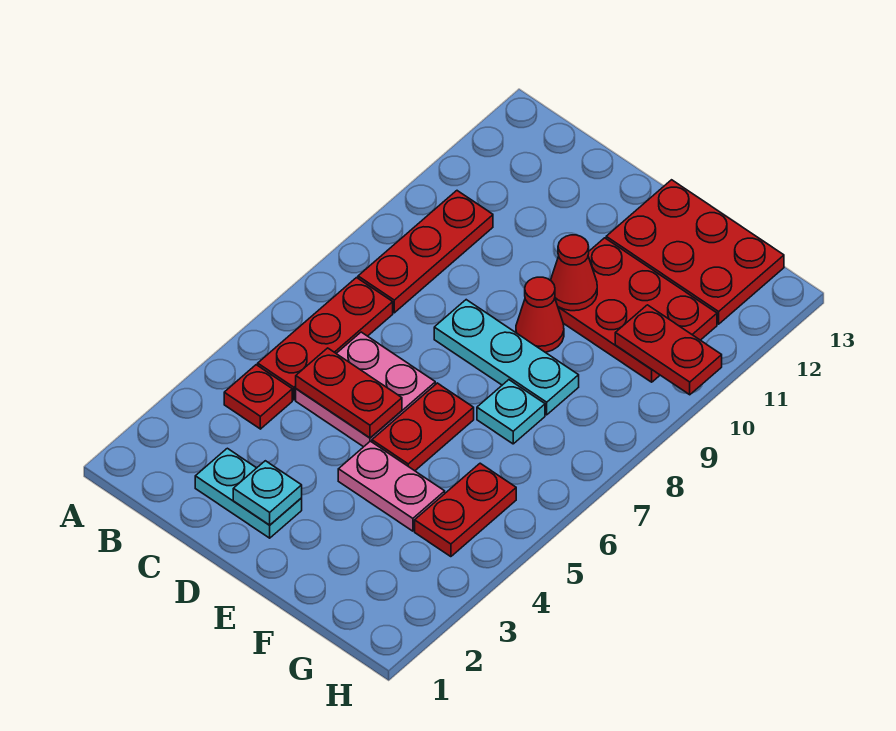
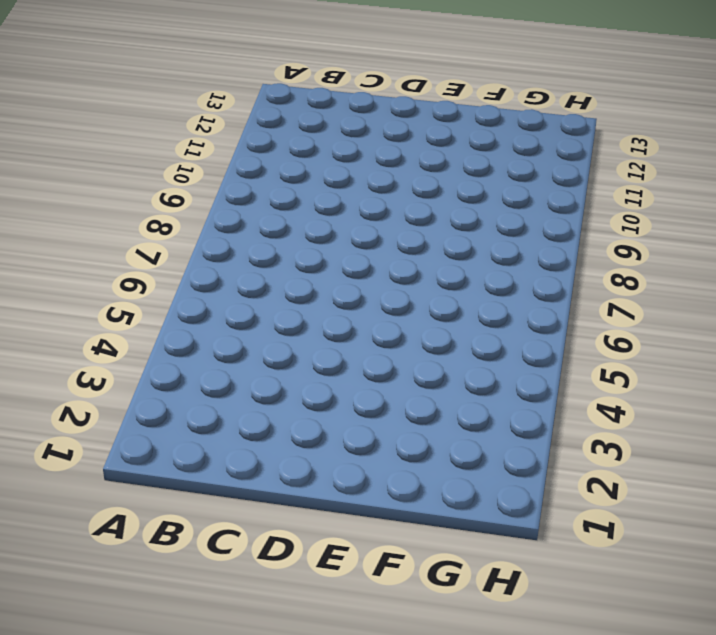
none -> red plate B4 level 1
none -> red plate B5:B7 level 1
none -> red plate B8:B10 level 1

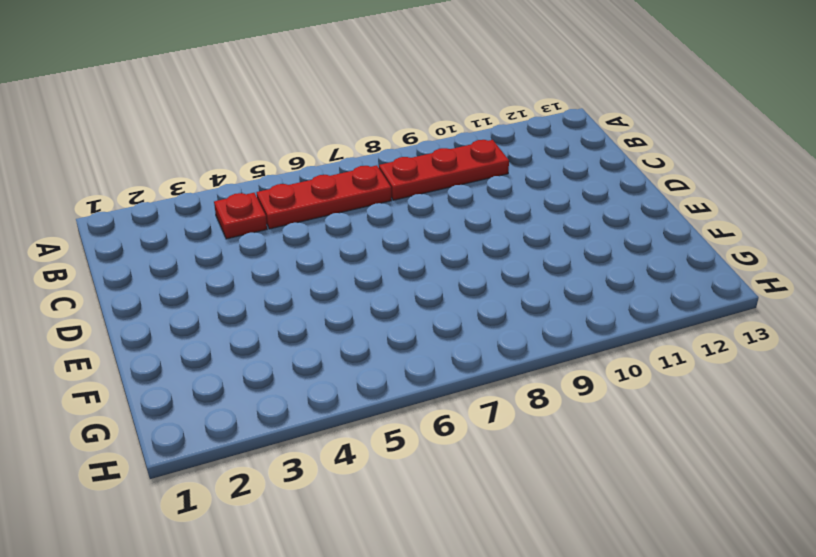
none -> cyan plate C2:D2 level 1
none -> pink plate C5:D6 level 1
none -> cyan plate D8:F8 level 1

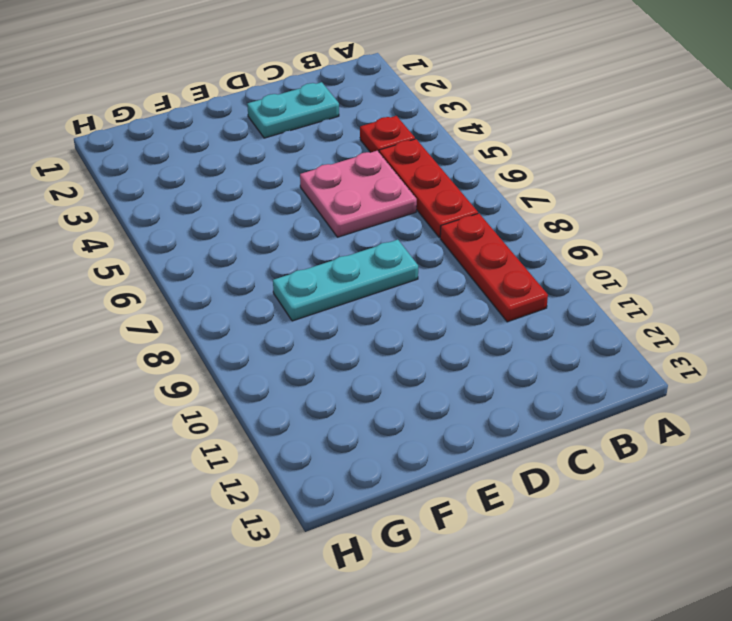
none -> pink plate E4:F4 level 1
none -> red plate E5:E6 level 1
none -> red cone E9 level 1

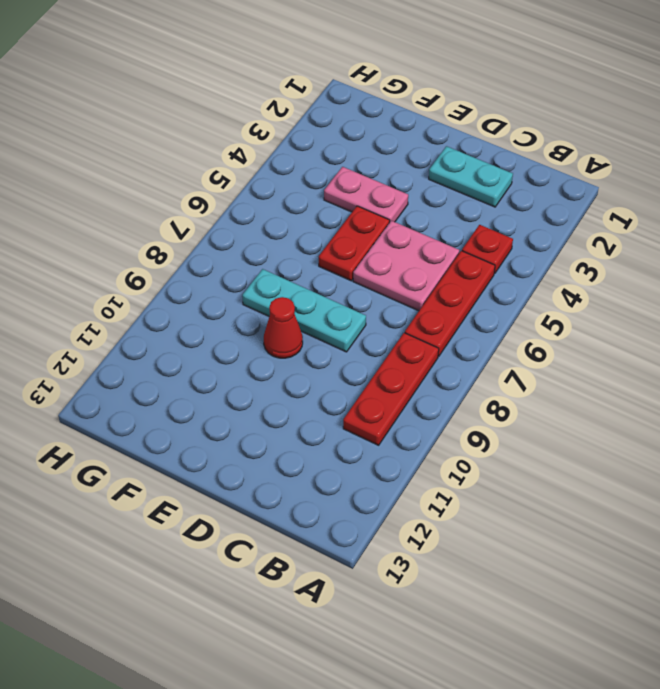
none -> red plate E10:G11 level 1
none -> red plate E12:G13 level 1
none -> cyan plate F7 level 1

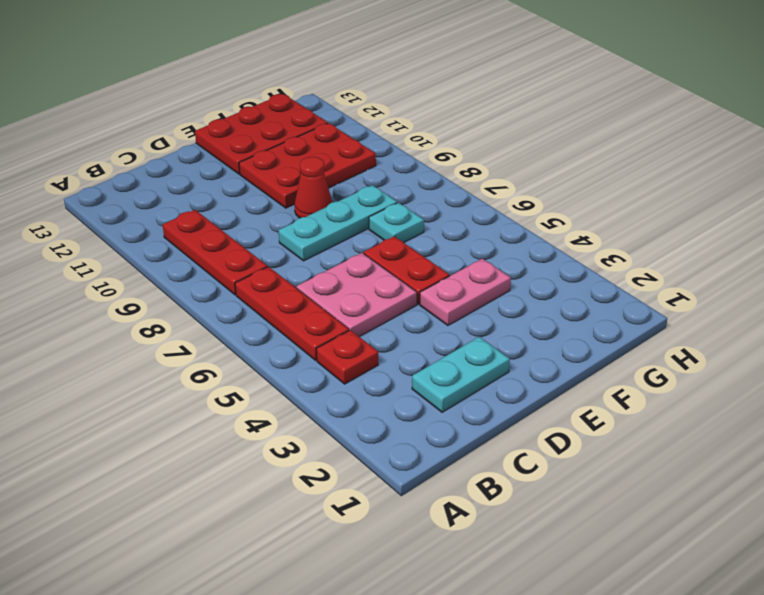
none -> red plate G4:G5 level 1
none -> red plate C5:D5 level 2
none -> cyan plate D2 level 2

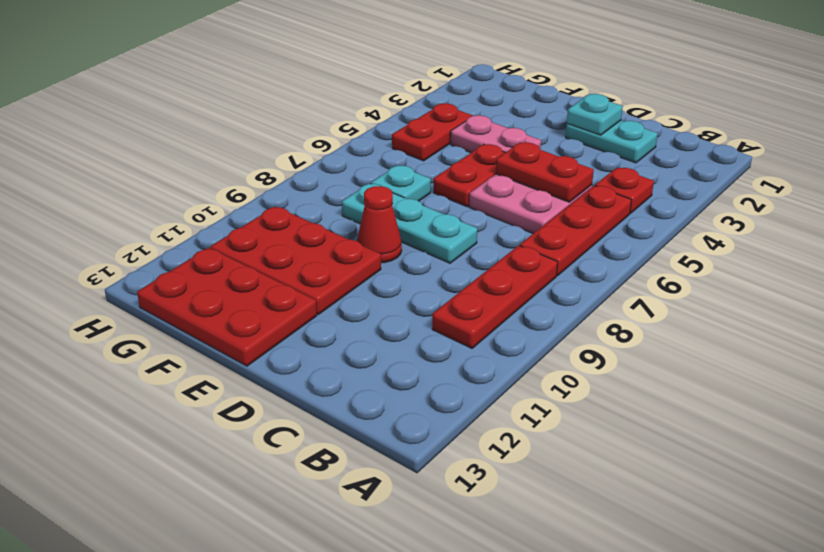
none -> red cone E10 level 2
none -> red plate G10:H10 level 2

